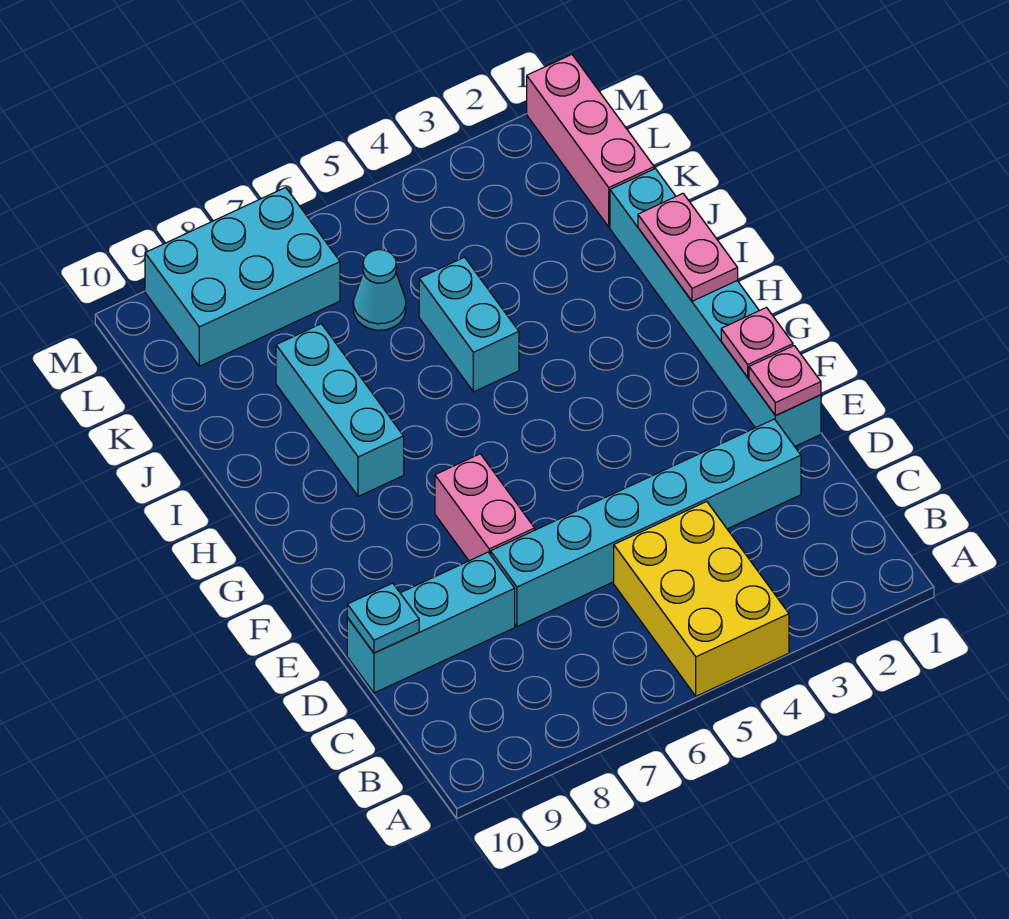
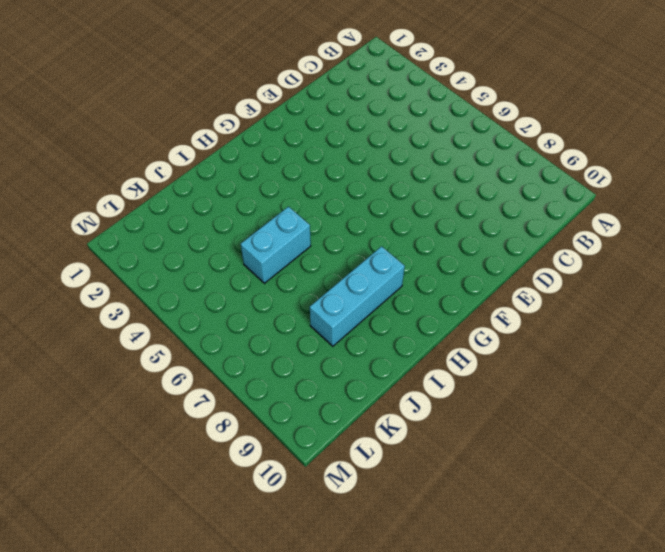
none -> yellow brick A4:C5 level 1
none -> cyan brick D2:D7 level 1
none -> cyan brick D8:D10 level 1

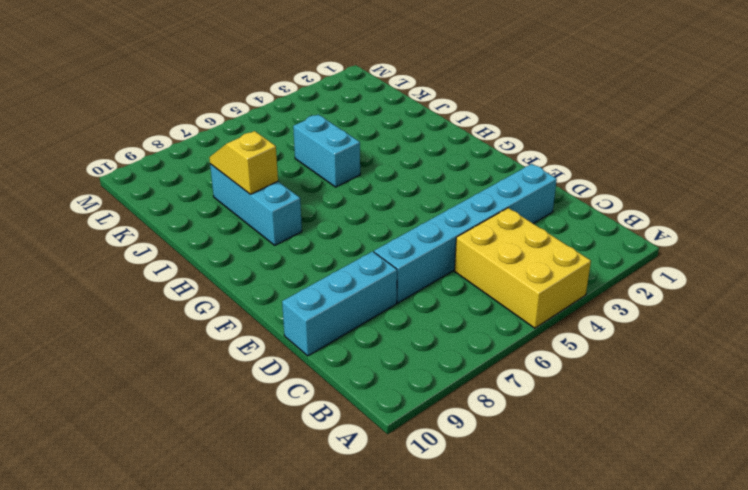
yellow slope I8:J8 level 2 top I -> none
none -> cyan brick E1:J1 level 1
none -> pink brick E7:F7 level 1
none -> pink brick K1:M1 level 1

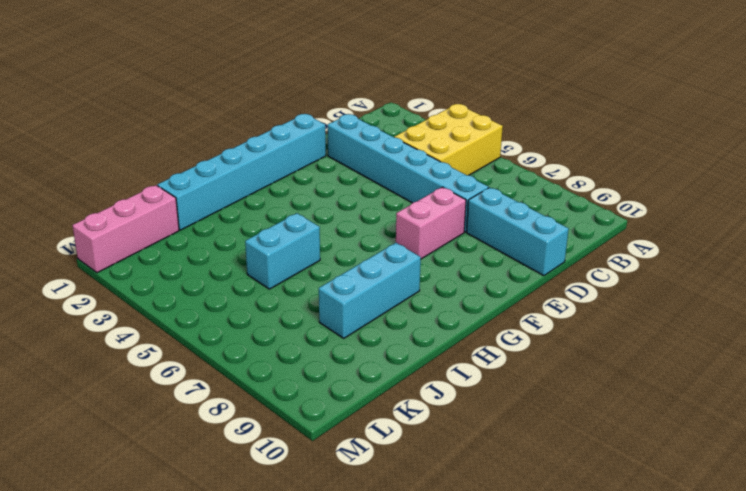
none -> cyan cone K6 level 1
none -> cyan brick L7:M9 level 1
none -> cyan plate D10 level 2

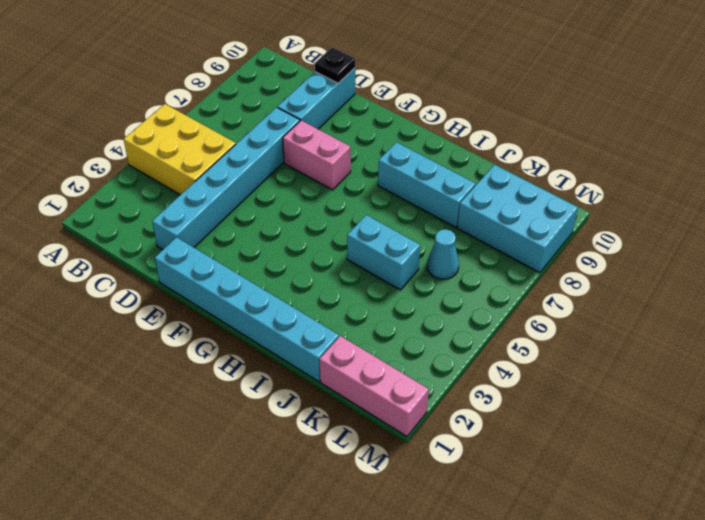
black plate D10 level 2 -> cyan plate D10 level 2
cyan brick K8:M9 level 1 -> cyan brick L7:M9 level 1
none -> pink plate E1 level 2
none -> pink plate F1 level 2
none -> pink plate H1:I1 level 2

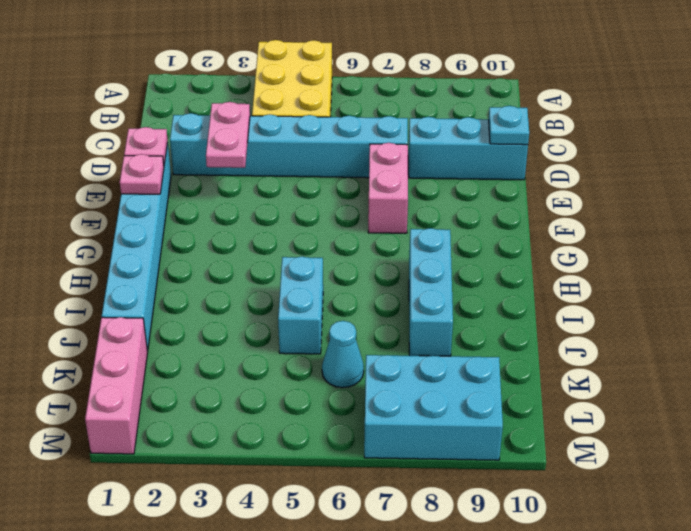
pink plate D3:E3 level 2 -> pink plate H1:I1 level 2

